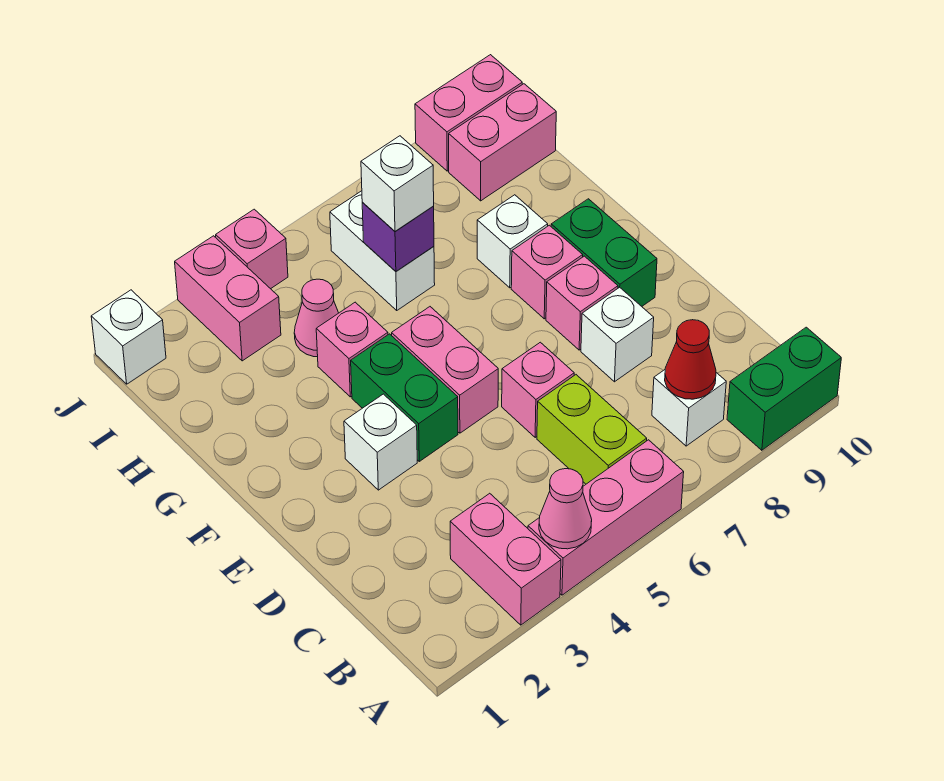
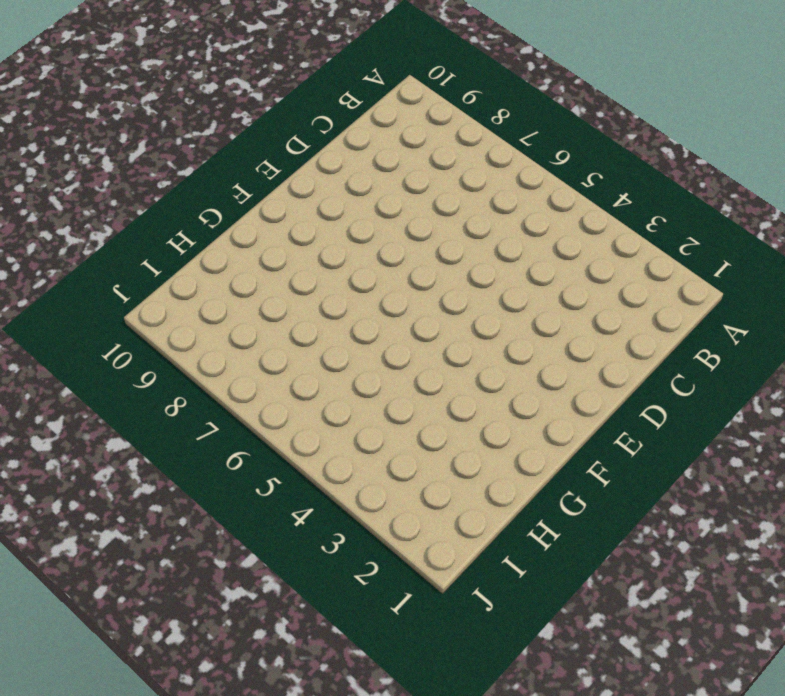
none -> pink brick A3:B3 level 1
none -> pink brick A4:A6 level 1
none -> green brick A9:A10 level 1

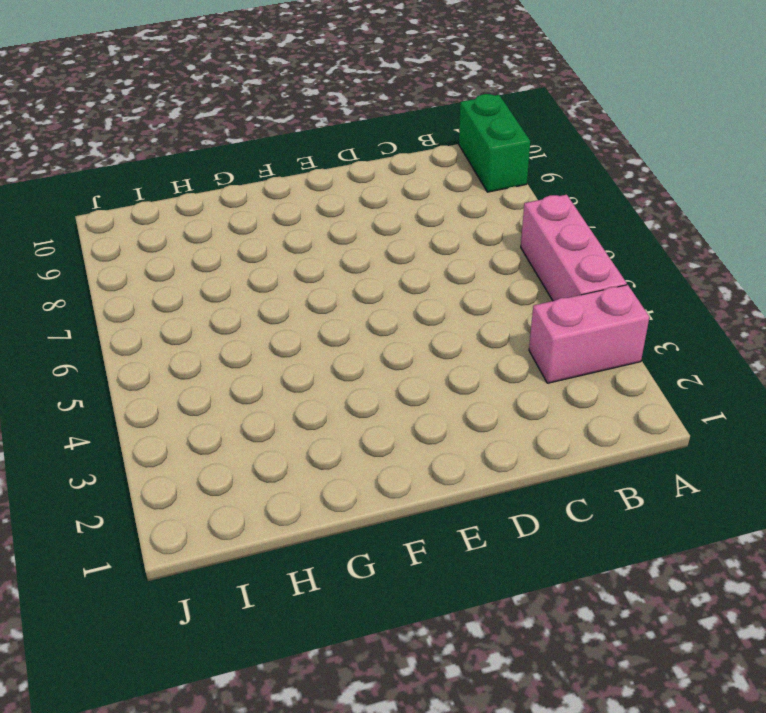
none -> lime brick B6:C6 level 1
none -> white brick B8 level 1
none -> pink brick D6 level 1

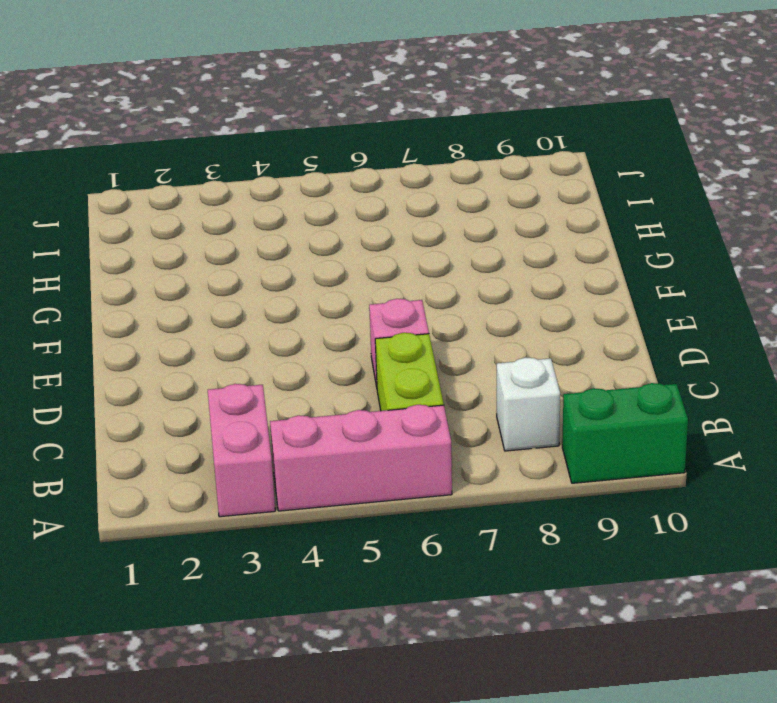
none -> white brick D8 level 1
none -> white brick E3 level 1
none -> green brick E4:F4 level 1

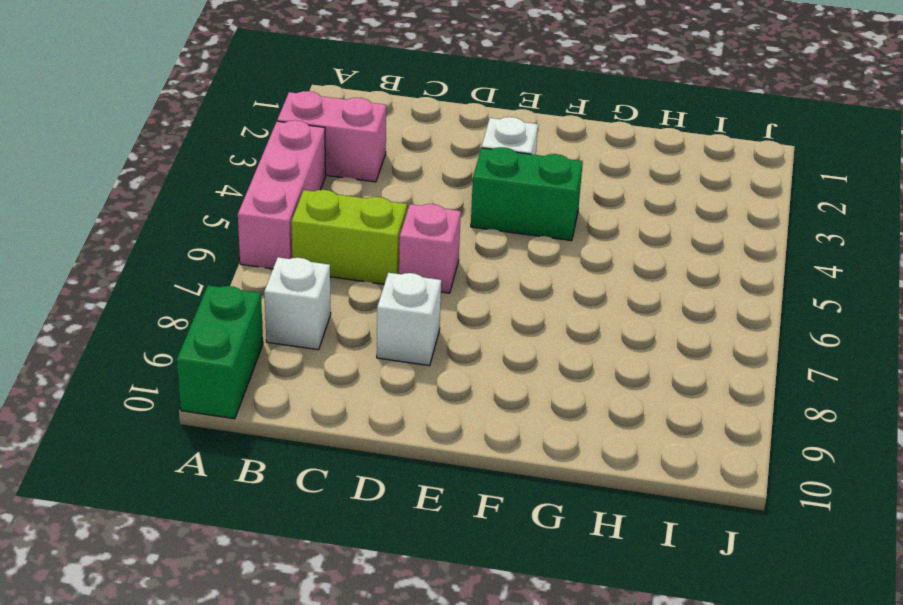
none -> pink brick E5:F5 level 1
none -> pink brick E8 level 1
none -> green brick E9:F9 level 1

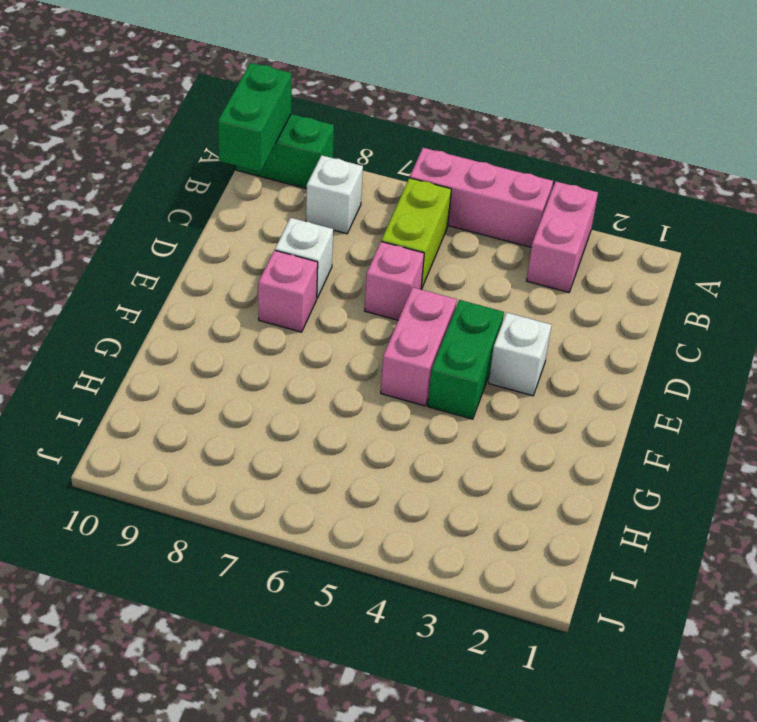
green brick A10:B10 level 2 -> green brick E9:F9 level 1
none -> pink brick F8 level 1
none -> pink brick G4 level 1
none -> white brick G8 level 1

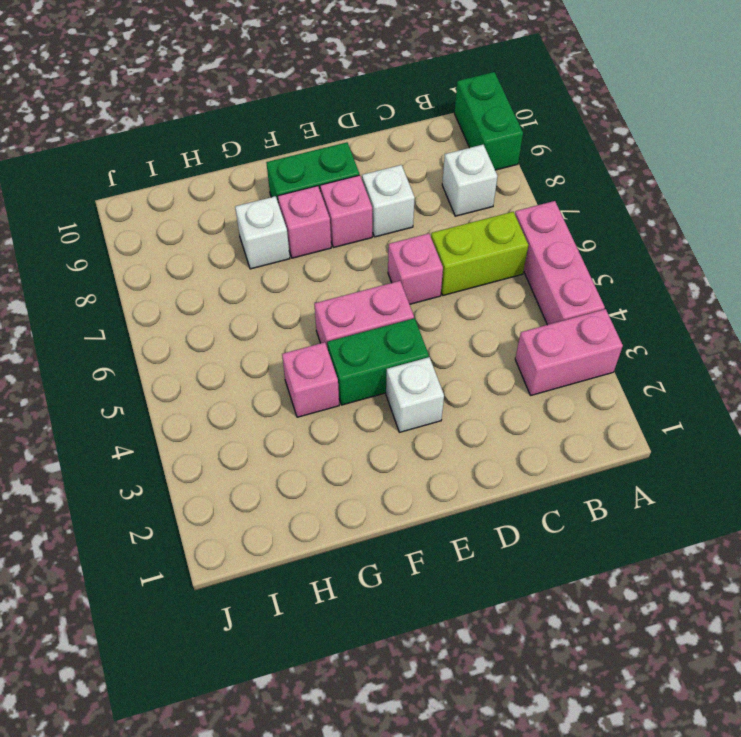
none -> pink cone H4 level 1
none -> white brick H6:I6 level 1
none -> pink brick I3:J3 level 1

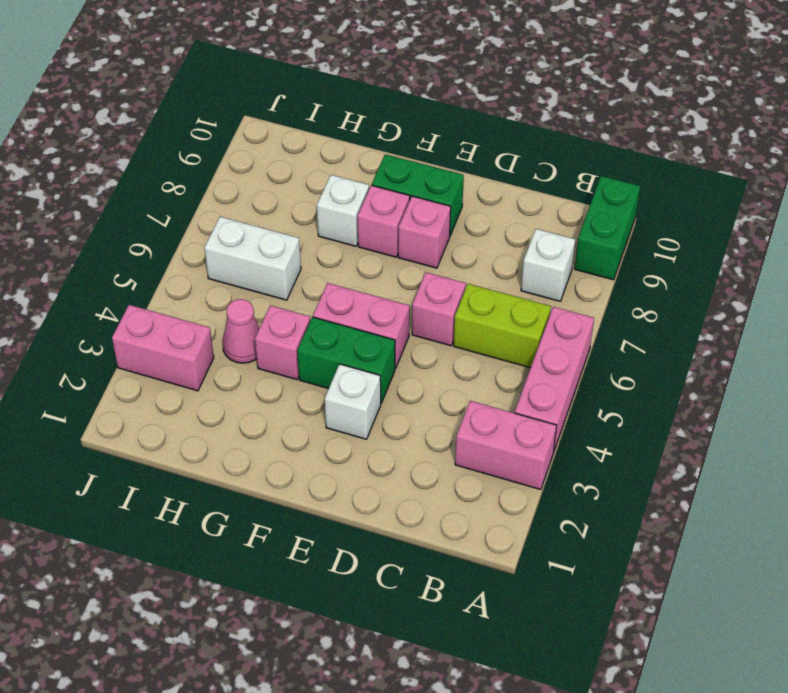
none -> white brick D8 level 1
none -> pink brick I9:I10 level 1
none -> white brick J1 level 1

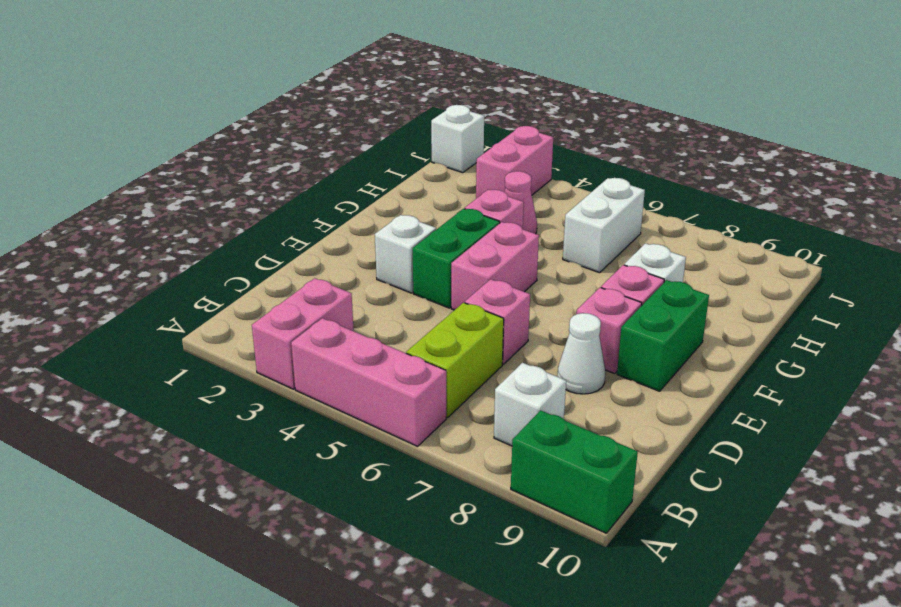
white cone D8 level 1 -> white brick D8 level 1
none -> pink brick I9:I10 level 1
none -> pink brick J4 level 1
none -> pink brick J9:J10 level 1

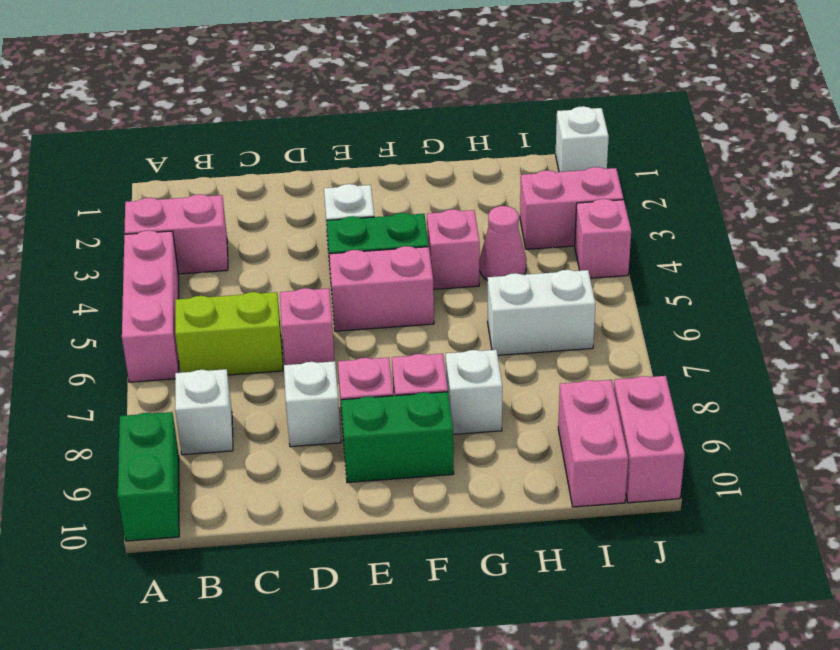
none -> pink cone A4 level 2
none -> red cone B8 level 2
none -> purple brick H6 level 2

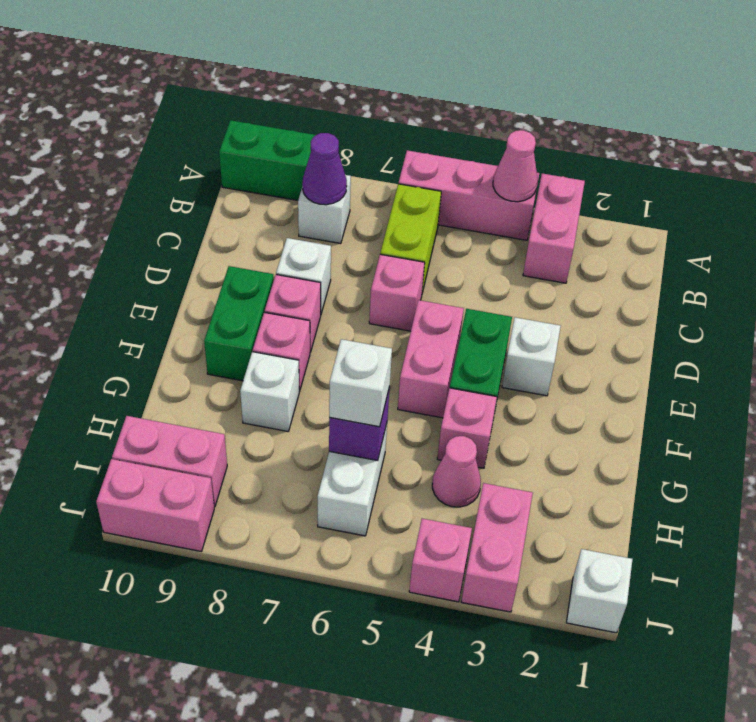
purple cone B8 level 2 -> red cone B8 level 2

